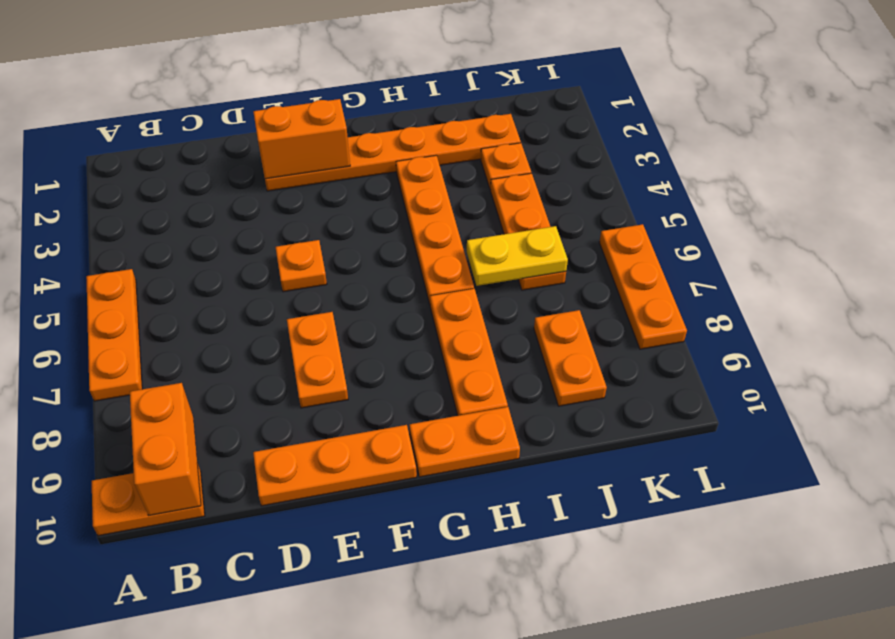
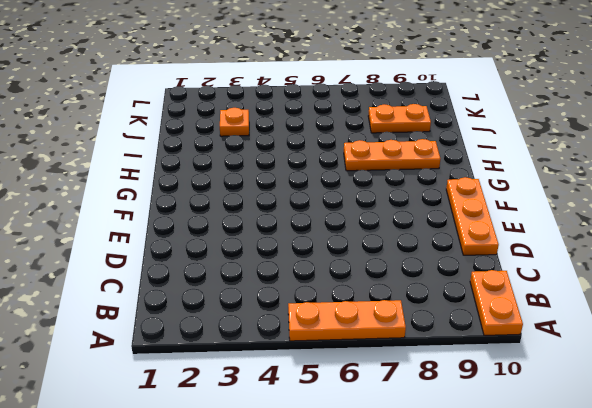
none -> orange plate E2:J2 level 1
none -> orange plate E5 level 1
none -> orange plate E7:E8 level 1

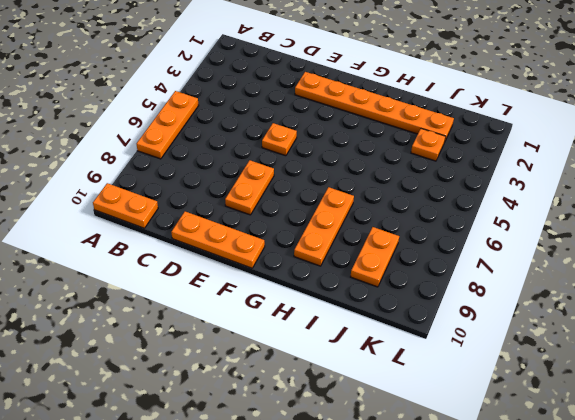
none -> orange plate G10:H10 level 1
none -> orange plate H3:H6 level 1
none -> orange plate J4:J6 level 1

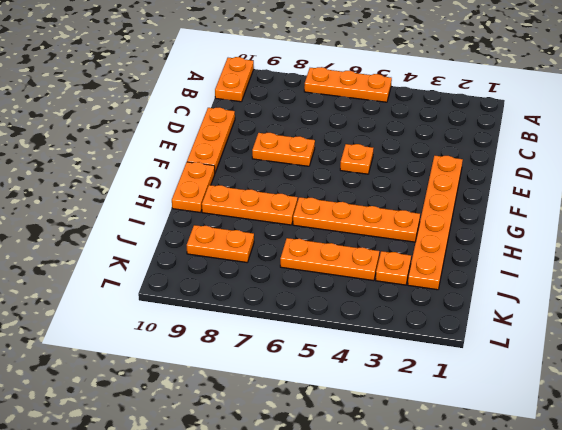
none -> orange plate L6:L8 level 1
none -> orange brick B9:B10 level 2
none -> orange brick E2:F2 level 2

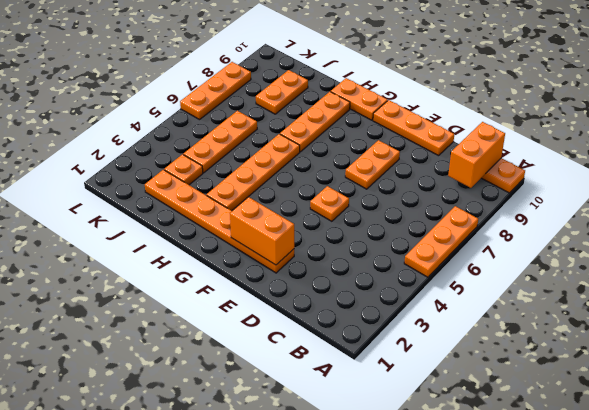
none -> yellow plate I6:J6 level 2

